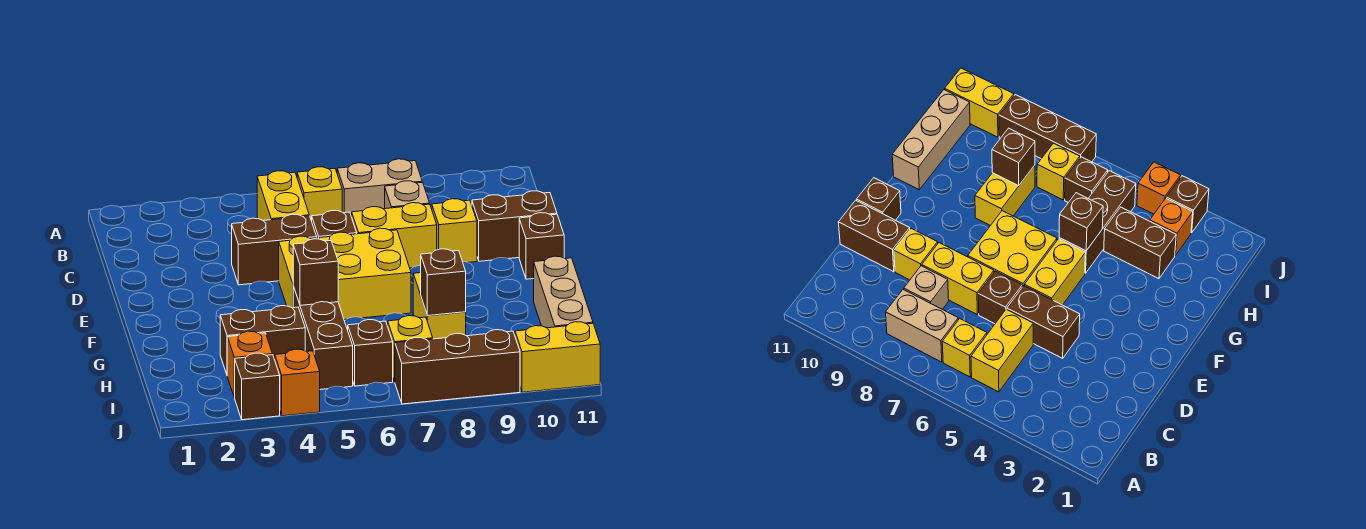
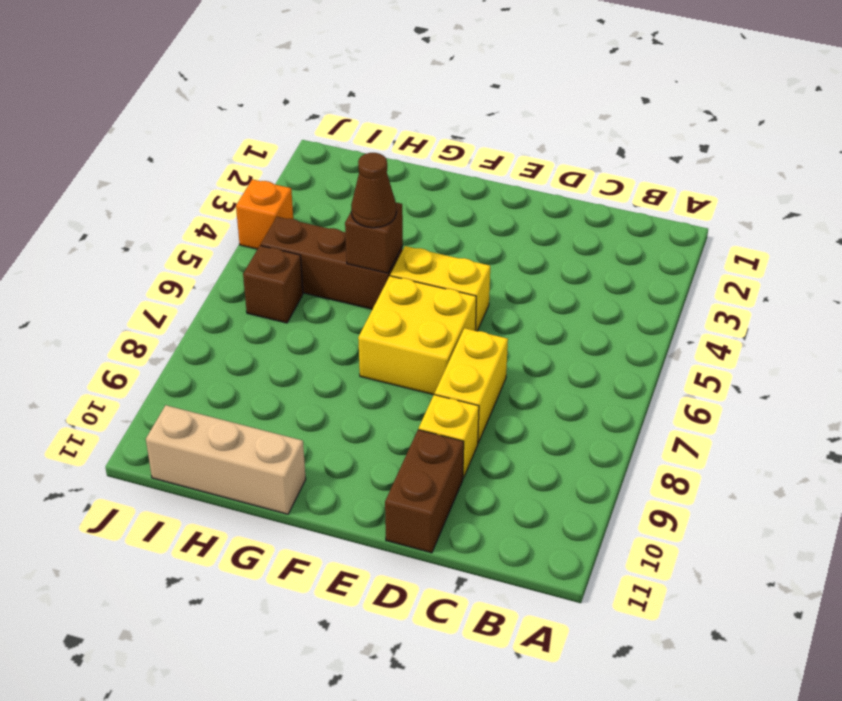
brown cone G5 level 3 -> none
none -> yellow brick B5:C5 level 1
none -> yellow brick B6 level 1
none -> tan brick B7:B8 level 1

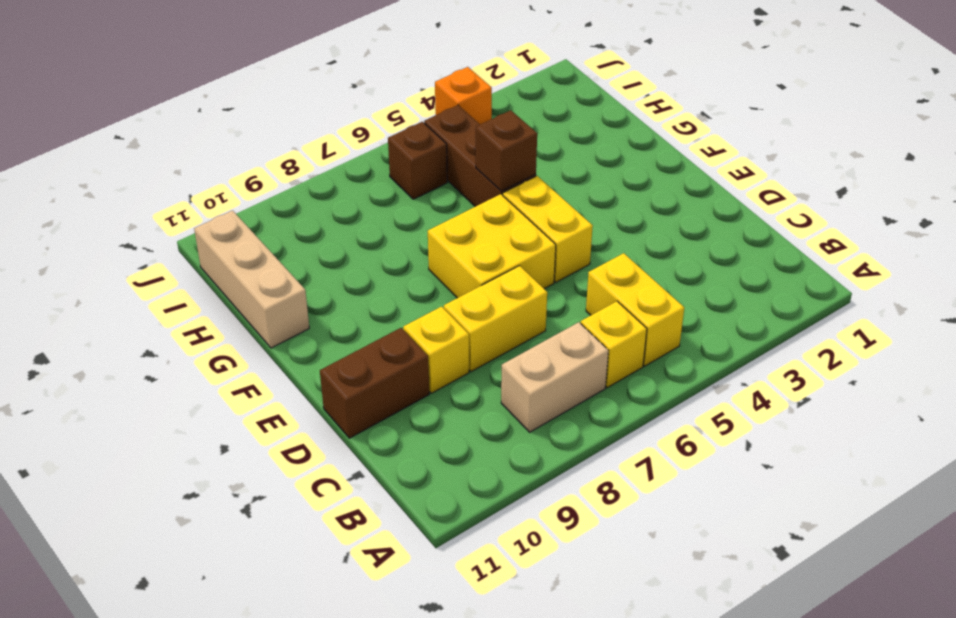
none -> tan brick C8 level 1
none -> brown brick D4:D5 level 1
none -> brown brick D6 level 1

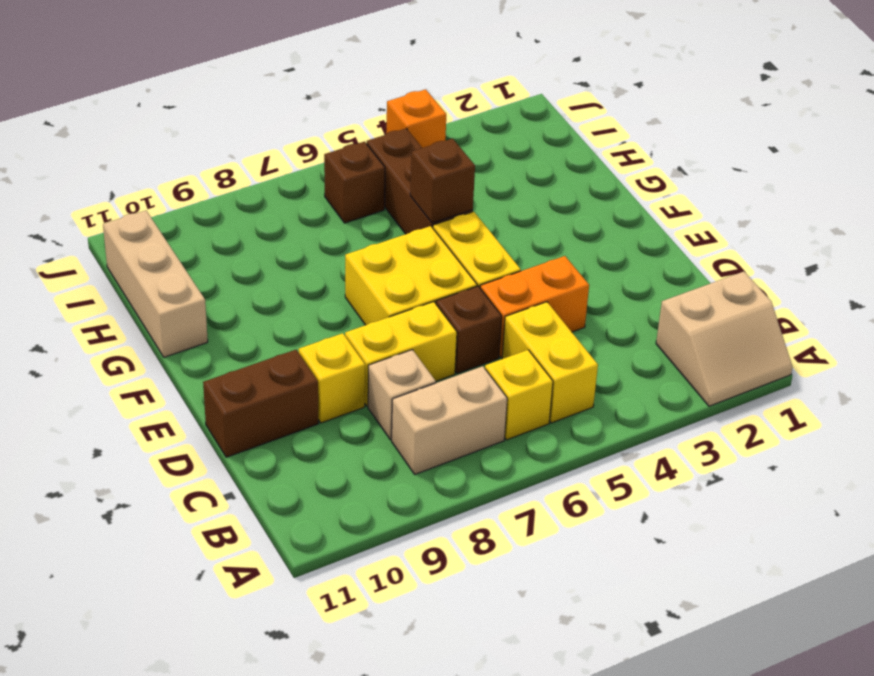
tan slope A1:B2 level 1 top B -> none
orange brick D4:D5 level 1 -> brown brick D4:D5 level 1
none -> brown brick E11 level 1
none -> yellow brick G8:H8 level 1
none -> brown brick H3:H4 level 1

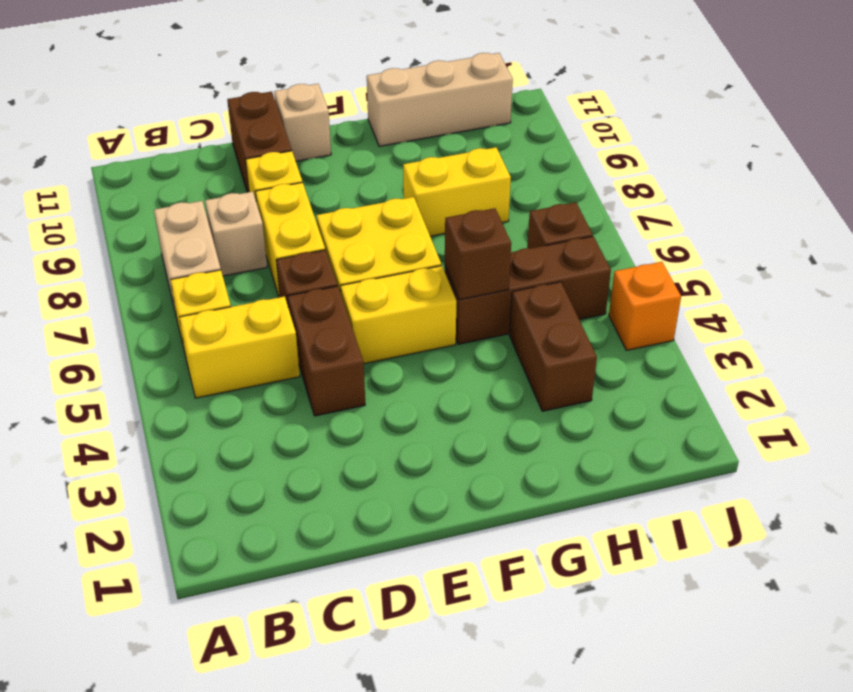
tan brick E11 level 1 -> brown brick E11 level 1
none -> orange brick I3 level 1
none -> yellow brick I7 level 1
none -> brown brick J3 level 1

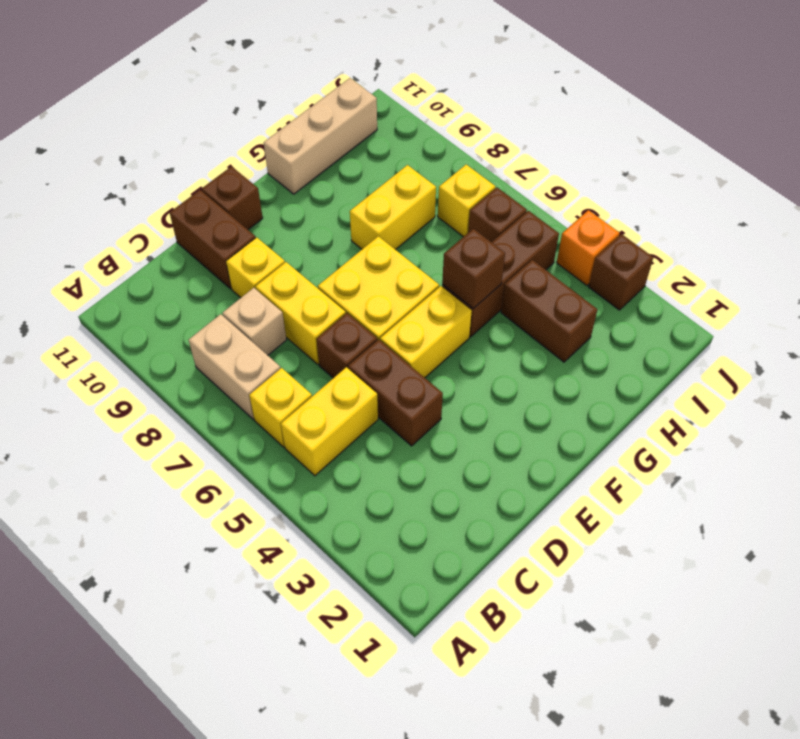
none -> orange brick I3 level 1
none -> brown brick J7:J9 level 1
none -> yellow brick J10:J11 level 1

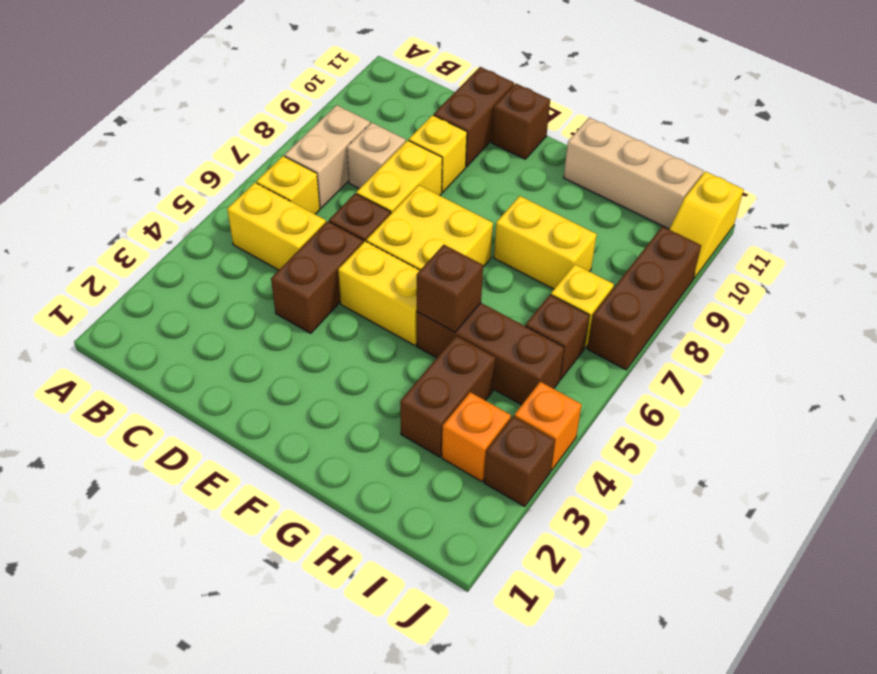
yellow slope J10:J11 level 1 top 11 -> yellow brick J10:J11 level 1
none -> brown brick H8 level 2

